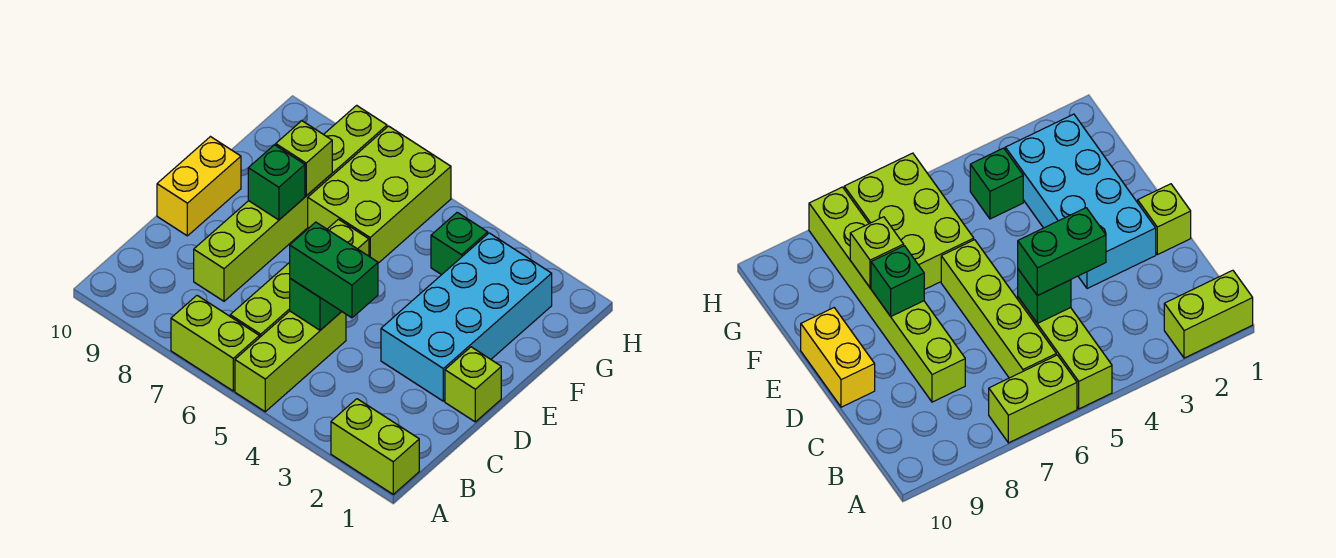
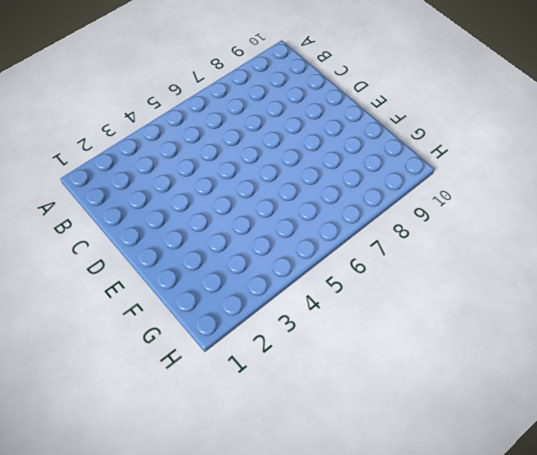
none -> lime brick A1:A2 level 1
none -> lime brick A5:C5 level 1
none -> lime brick A6:A7 level 1

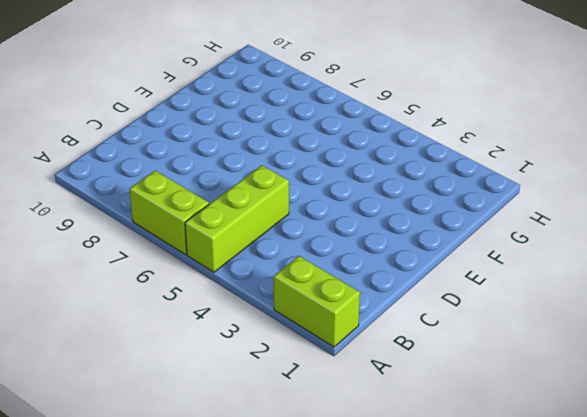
none -> lime brick B6:E6 level 1
none -> lime brick C8:H8 level 1
none -> lime brick D1 level 1

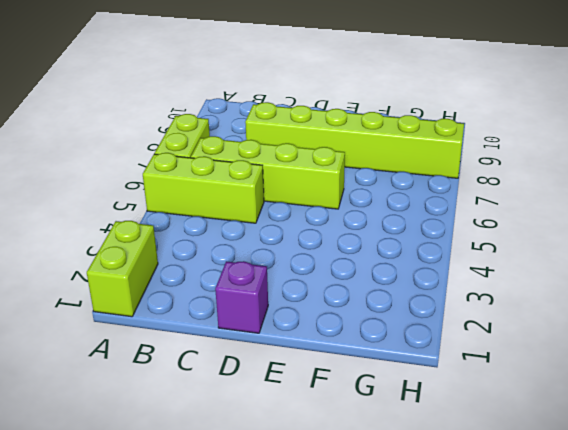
purple brick D1 level 1 -> lime brick D1 level 1
none -> cyan brick D2:G3 level 1
none -> yellow brick D10:E10 level 1
none -> lime brick F6:H7 level 1

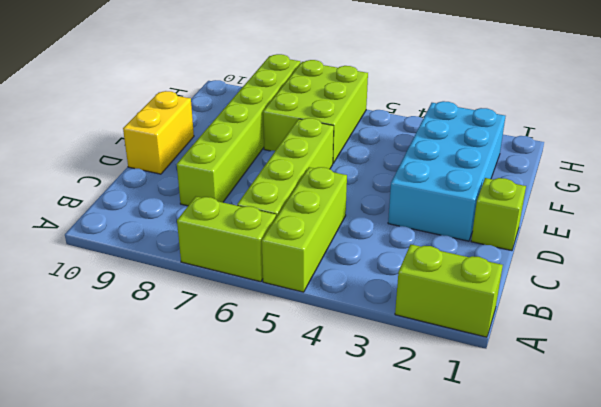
none -> green brick G4 level 1
none -> green brick C5 level 2
none -> green brick E8 level 2

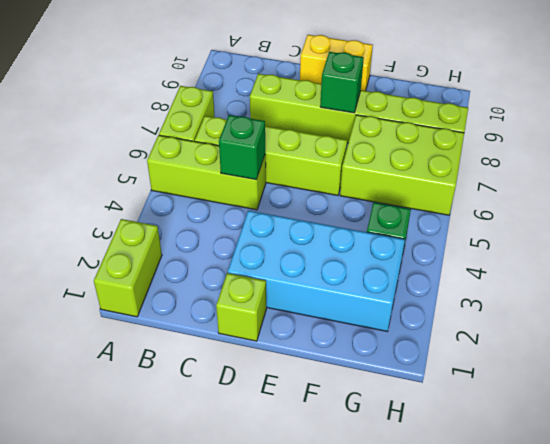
none -> lime brick F8 level 2
none -> green brick C4:C5 level 3

